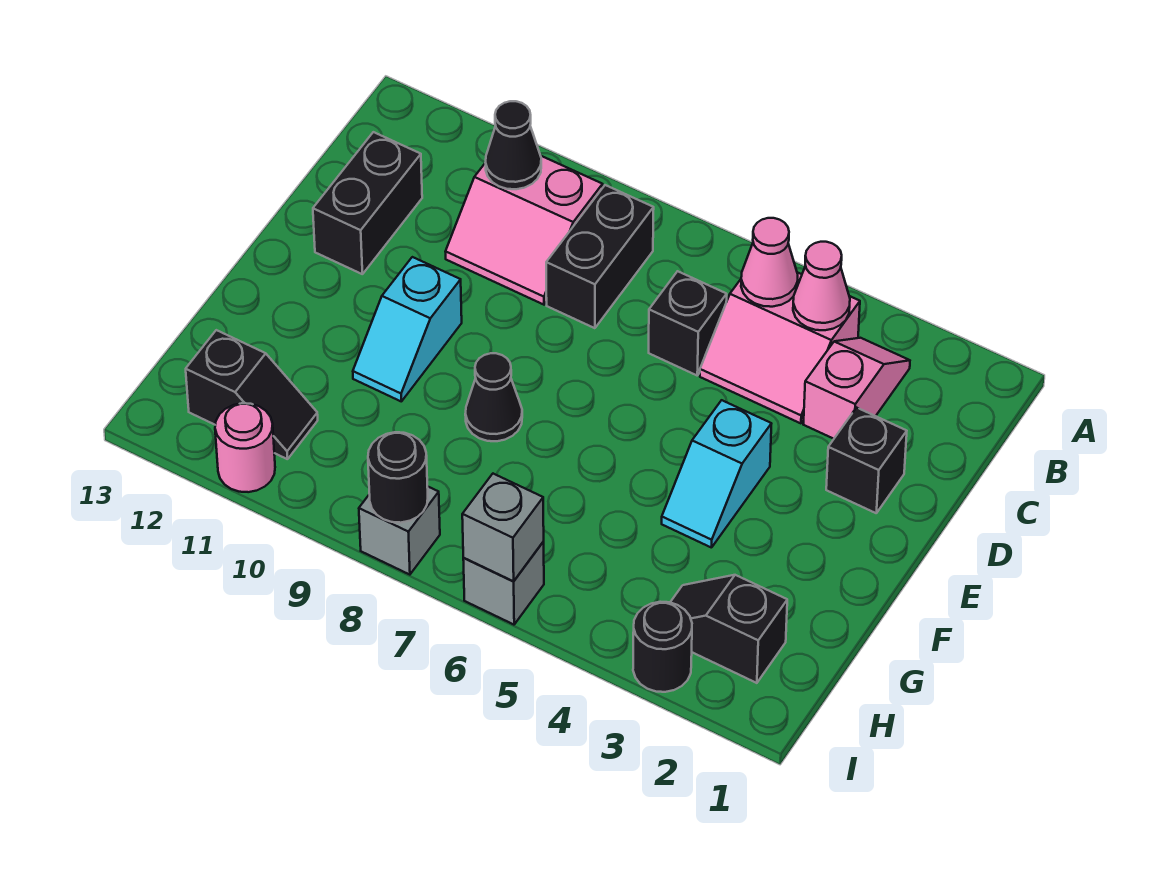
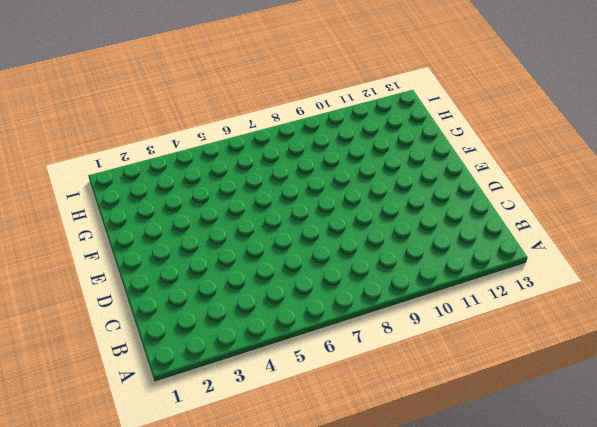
none -> pink slope B3:C3 level 1 top C
none -> pink slope B4:C5 level 1 top B
none -> black brick B8:C8 level 1

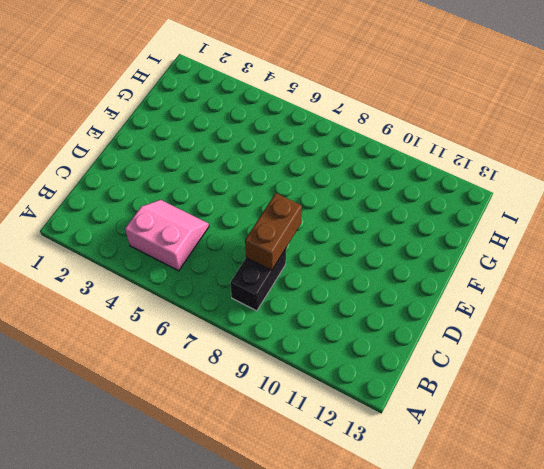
brown brick C8:D8 level 2 -> none
none -> pink slope B3:C3 level 1 top C
none -> pink slope B9:C10 level 1 top B
none -> black brick C6 level 1

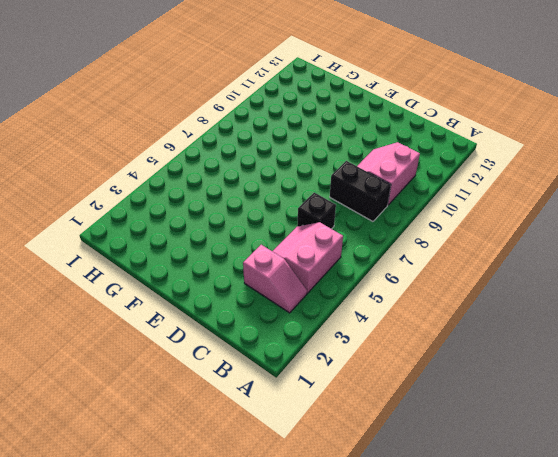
none -> black brick C12:D12 level 1
none -> black brick D2 level 1
none -> cyan slope E4:F4 level 1 top E

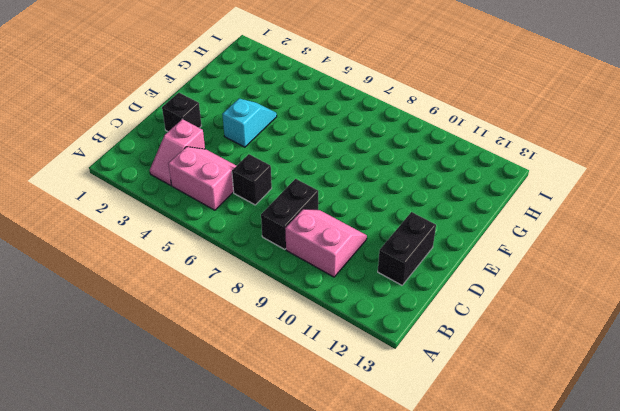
none -> cyan slope E10:F10 level 1 top E
none -> black cone F8 level 1
none -> black slope H2:H3 level 1 top 2

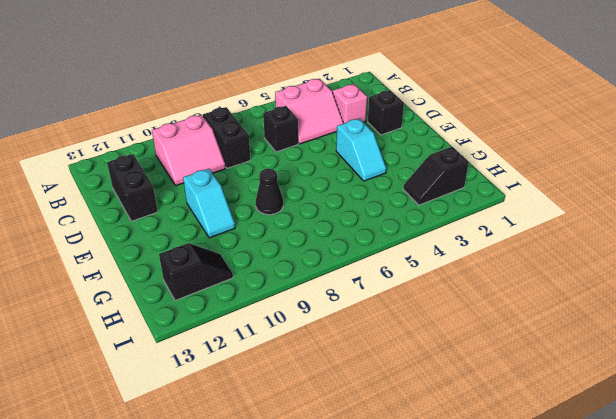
none -> black round brick I3 level 1
none -> grey brick I6 level 1
none -> grey brick I8 level 1

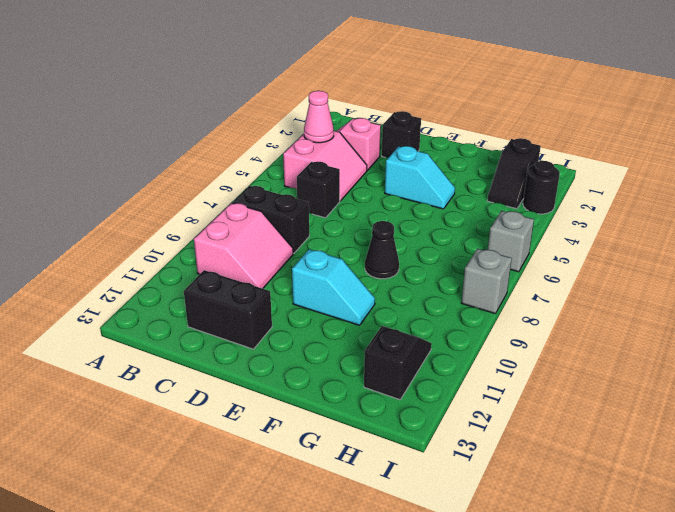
none -> pink round brick I11 level 1
none -> pink cone B5 level 2
none -> black cone B10 level 2

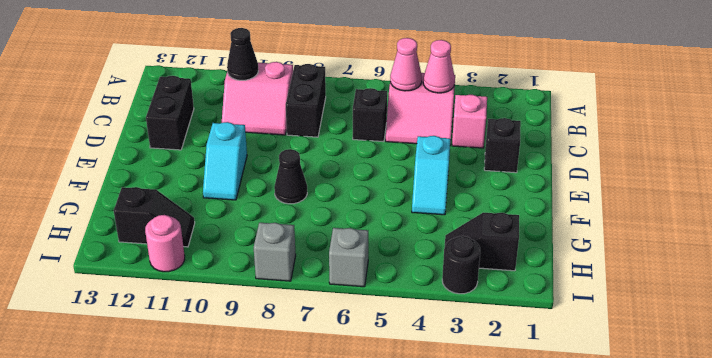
none -> grey brick I6 level 2
none -> black round brick I8 level 2

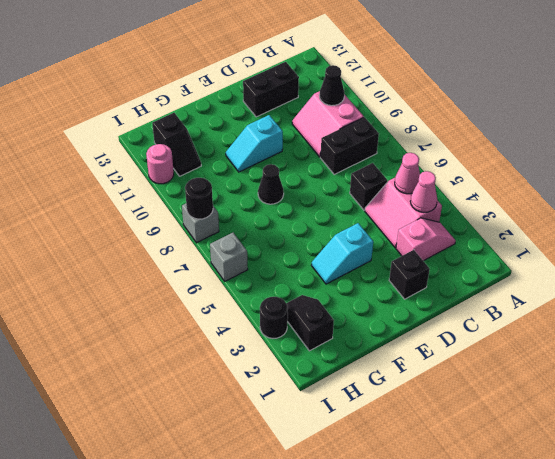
none -> grey brick I6 level 2

